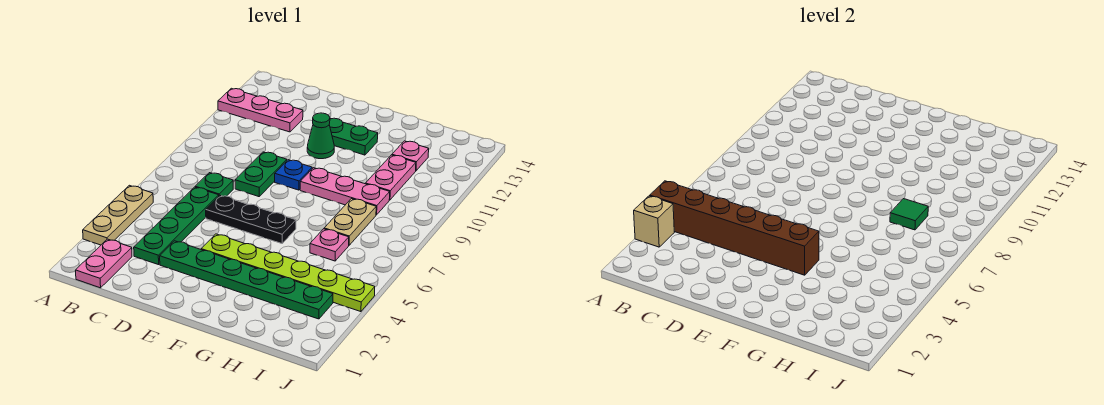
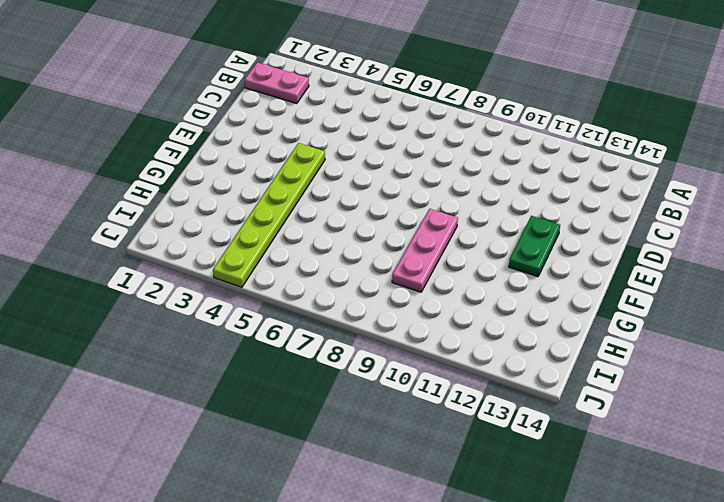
none -> tan plate A3:A5 level 1
none -> pink plate A12:C12 level 1
none -> green plate C3:C6 level 1

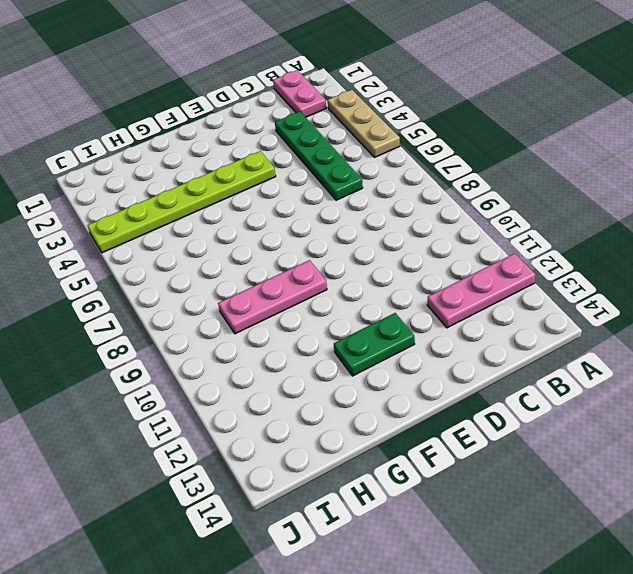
none -> green plate C7 level 1
none -> green plate D3:I3 level 1
none -> black plate D6:F6 level 1

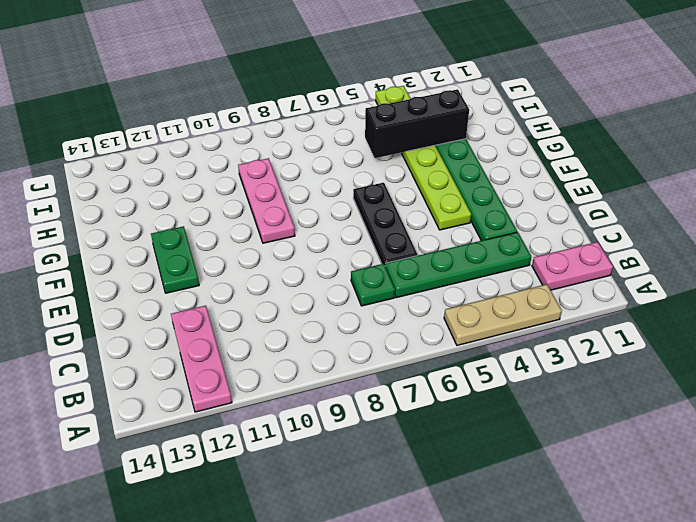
black brick H3:H5 level 2 -> none
none -> green plate D8:D9 level 1
none -> blue plate E9 level 1
none -> green cone E11 level 1

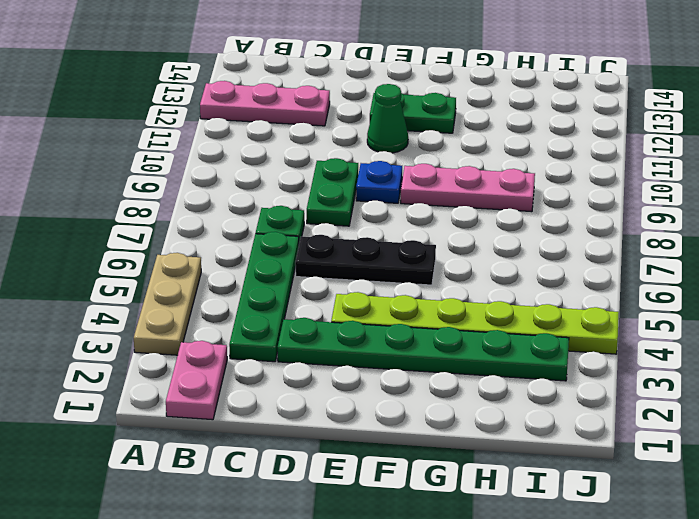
none -> pink plate H6 level 1
none -> tan plate H7:H8 level 1
none -> pink plate H10:H11 level 1

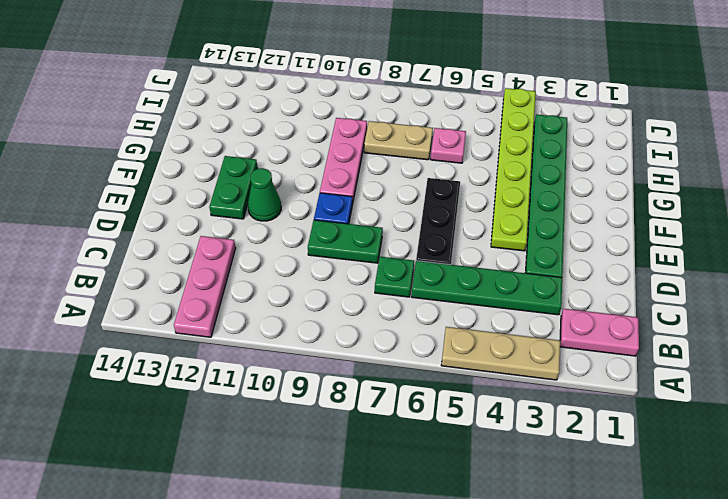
none -> pink plate H10:H11 level 1
none -> pink plate H12 level 1
none -> tan brick A3 level 2

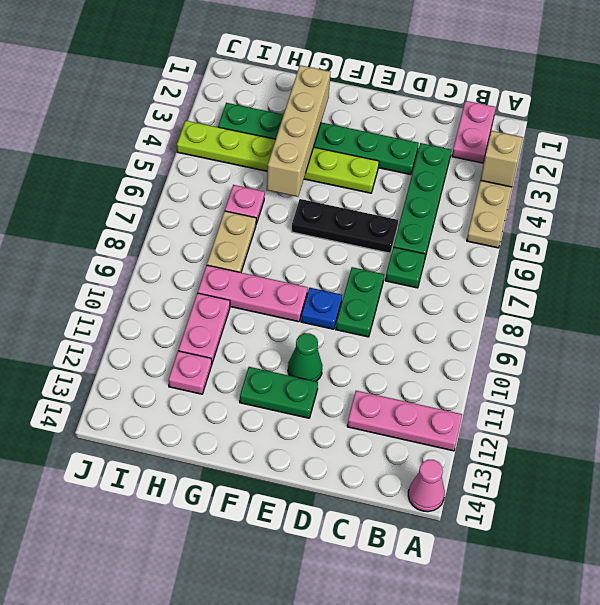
pink cone A14 level 1 -> none
tan brick G2:G5 level 2 -> none
none -> brown brick A4:F4 level 2
none -> green tile H8 level 2

